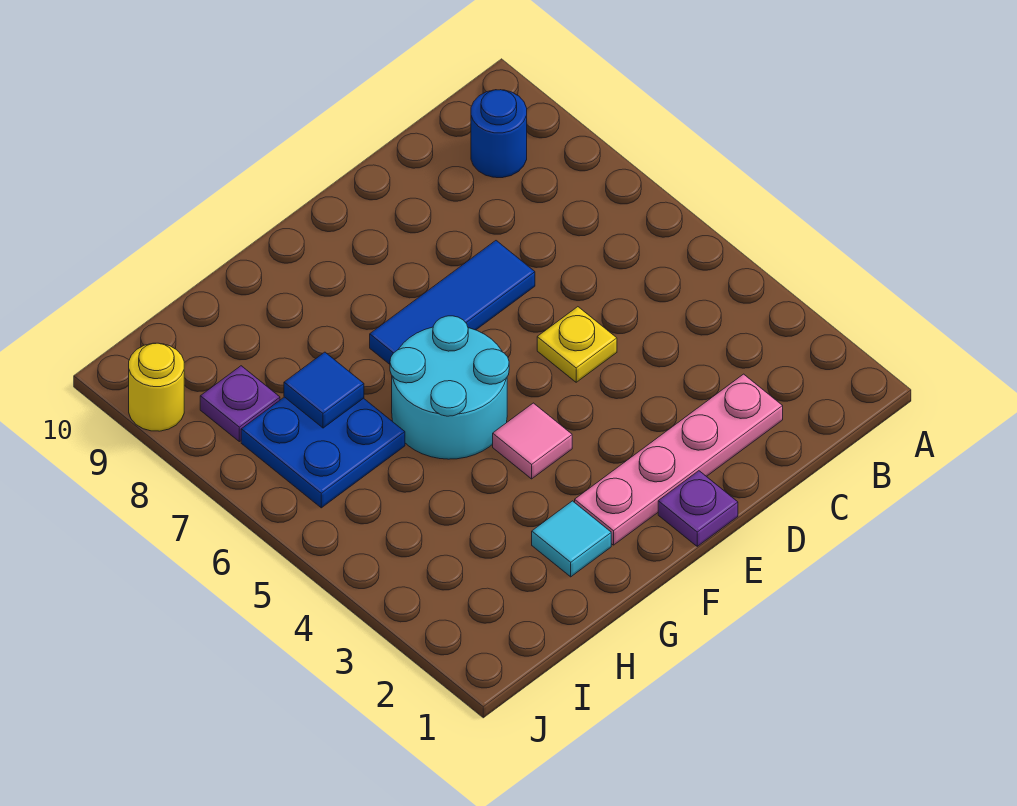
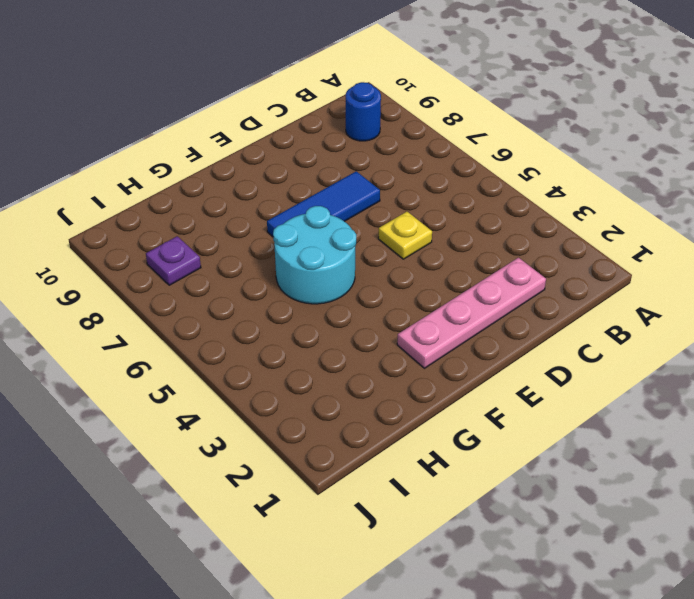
none -> purple plate E1 level 1
none -> pink tile F4 level 1
none -> cyan tile G2 level 1

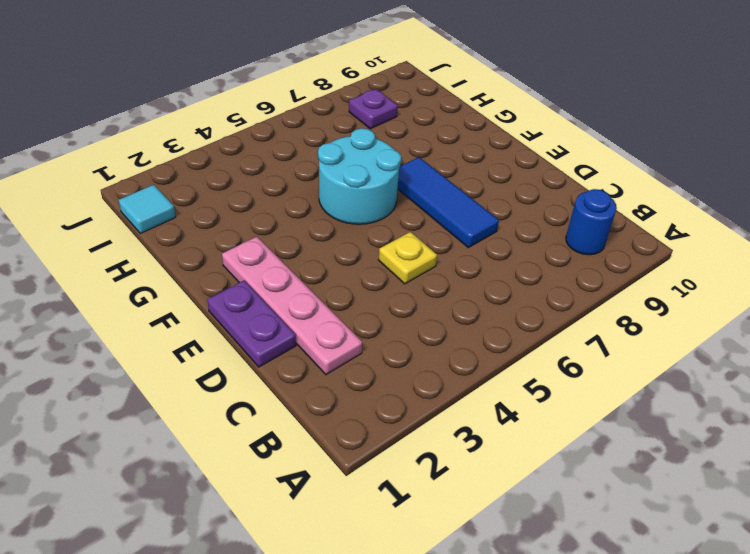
purple plate D1:E1 level 1 -> purple plate E1 level 1
cyan tile I1 level 1 -> cyan tile G2 level 1
none -> pink tile F4 level 1
none -> blue plate H6:I7 level 1
none -> yellow round brick J9 level 1

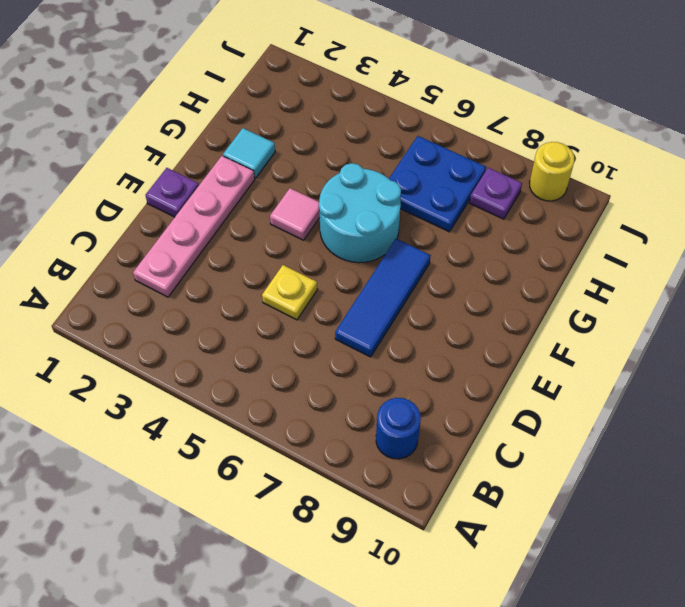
none -> blue tile H7 level 2

